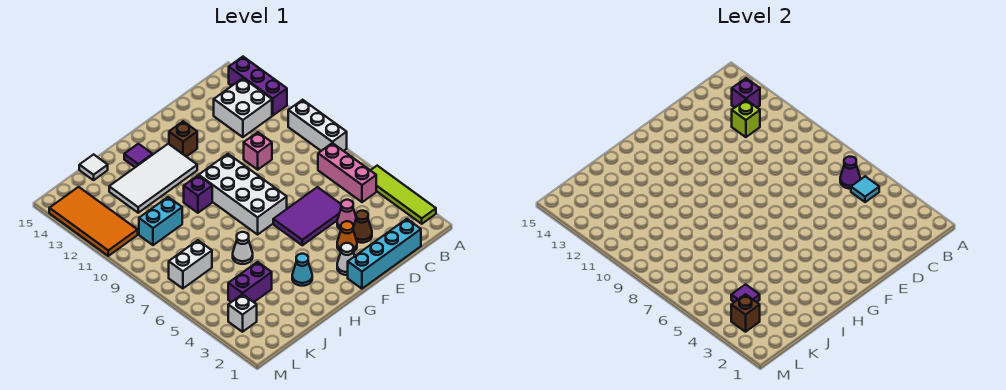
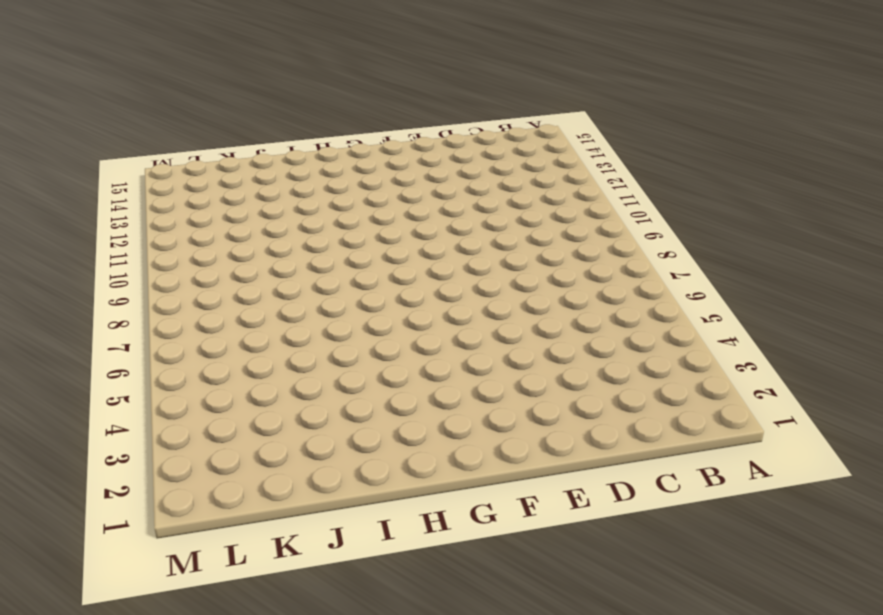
none -> lime tile A2:A5 level 1
none -> white brick A8:A10 level 1
none -> purple brick A12:A14 level 1
none -> pink brick B5:B7 level 1

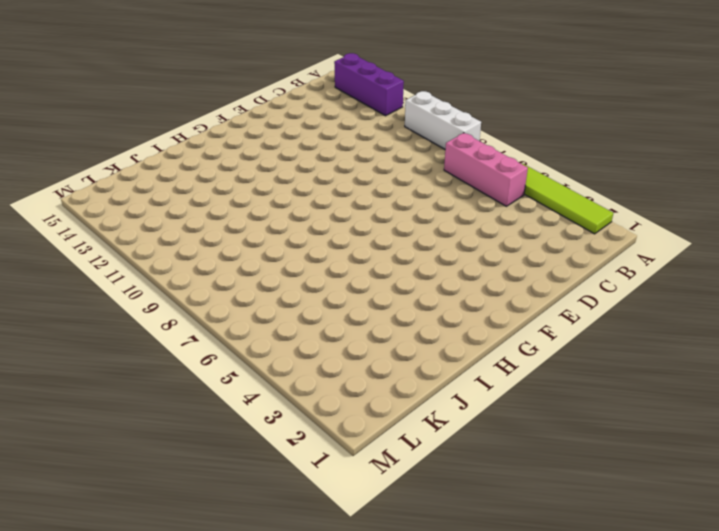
none -> white brick B12:C13 level 1
none -> cyan brick C1:F1 level 1
none -> brown cone D3 level 1
none -> pink cone D4 level 1

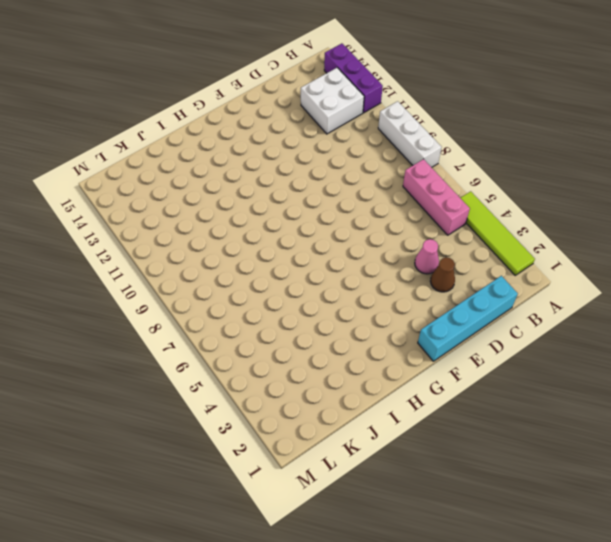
none -> purple tile D5:F6 level 1
none -> pink brick D10 level 1
none -> orange cone E3 level 1
none -> white cone F2 level 1

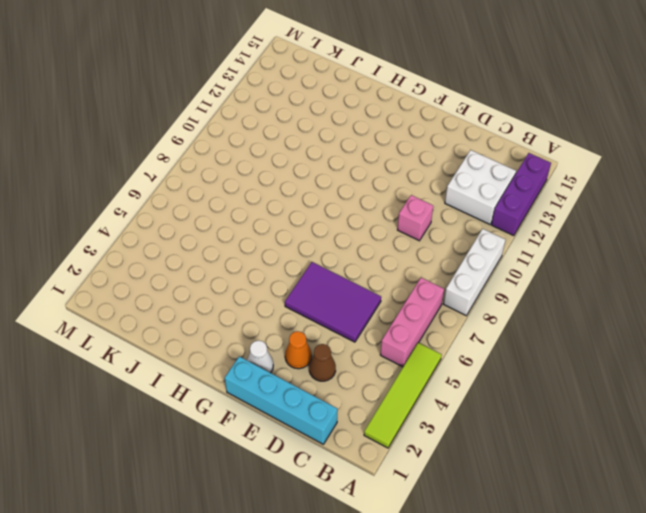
none -> pink cone D4 level 1
none -> white brick F7:G10 level 1
none -> brown brick F13 level 1
none -> white tile G12:J13 level 1

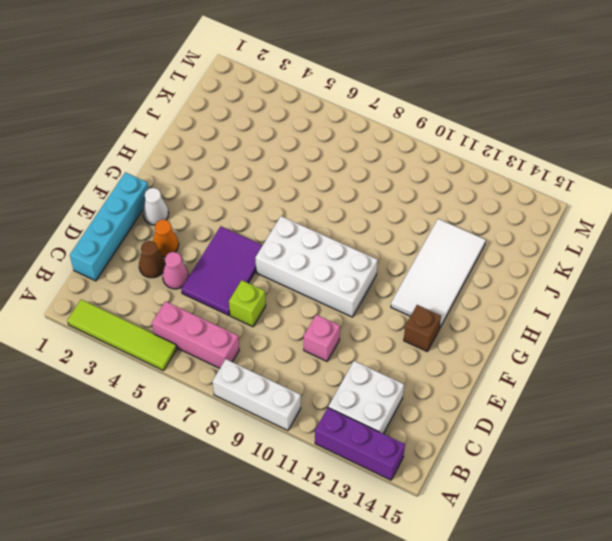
lime brick D7 level 1 -> lime brick C12 level 2
none -> cyan cone H3 level 1
none -> purple brick H10 level 1
none -> purple tile H14 level 1
none -> white cone I6 level 1

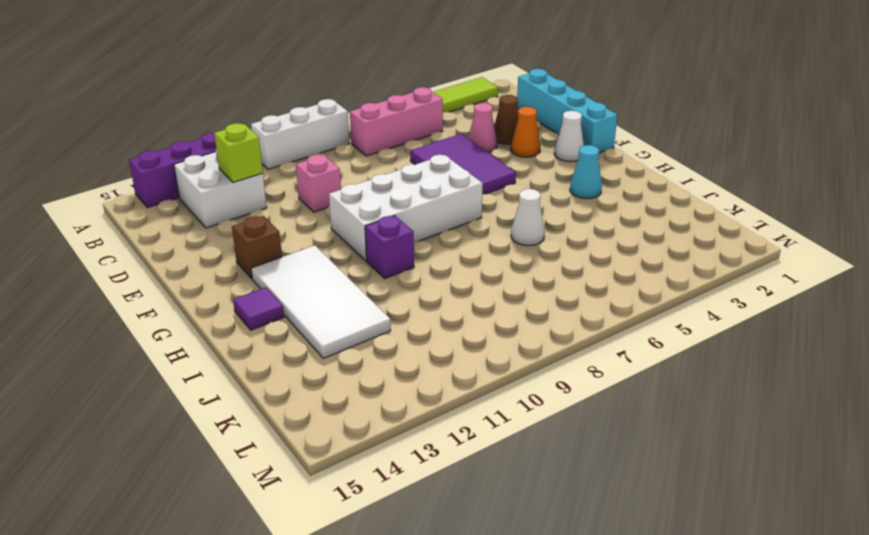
none -> purple brick J4:K4 level 1
none -> cyan brick J10:K10 level 1
none -> white tile J15 level 1
none -> white brick K7:L7 level 1

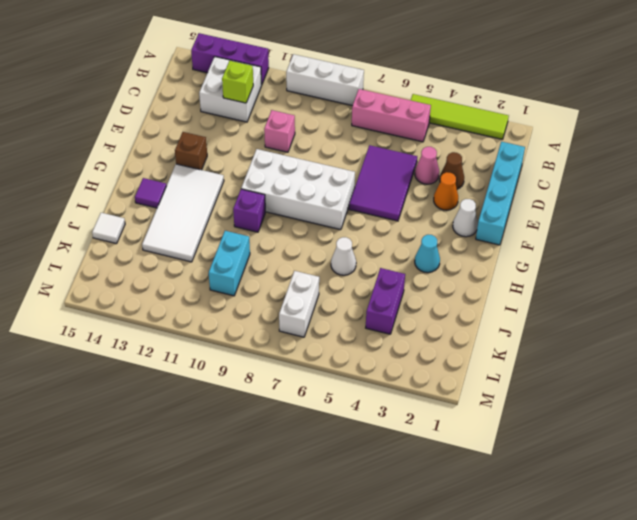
none -> white brick L3 level 1
none -> orange tile L11:M14 level 1
none -> cyan tile B5 level 2
none -> purple cone B6 level 2

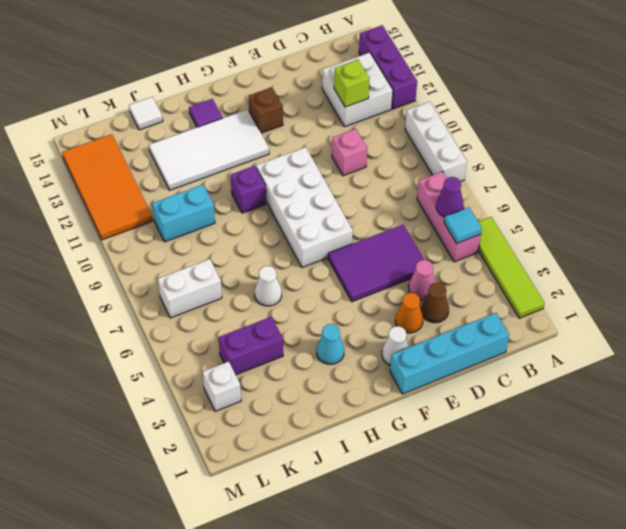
none -> purple brick B13 level 2
none -> purple tile K4 level 2
none -> brown brick L3 level 2

